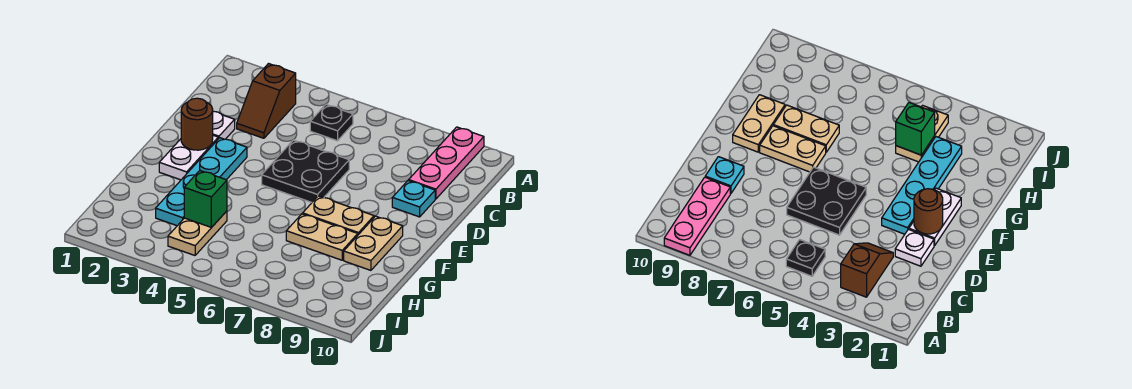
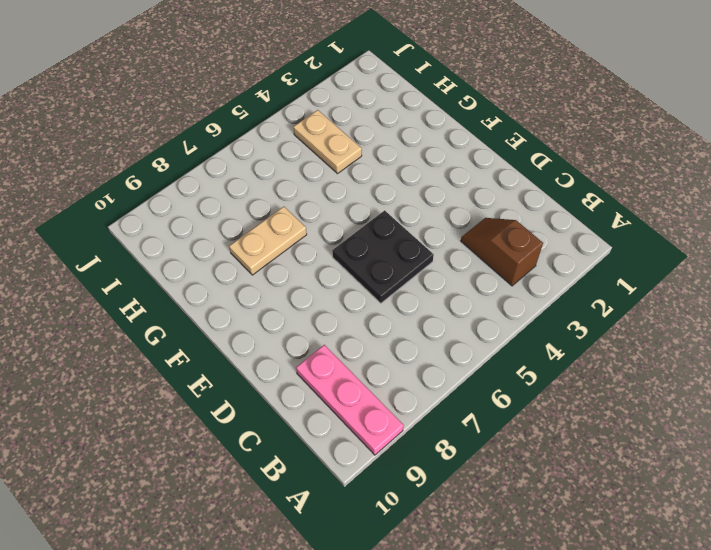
none -> black plate B5 level 1
none -> white plate D2 level 1
none -> cyan plate D9 level 1

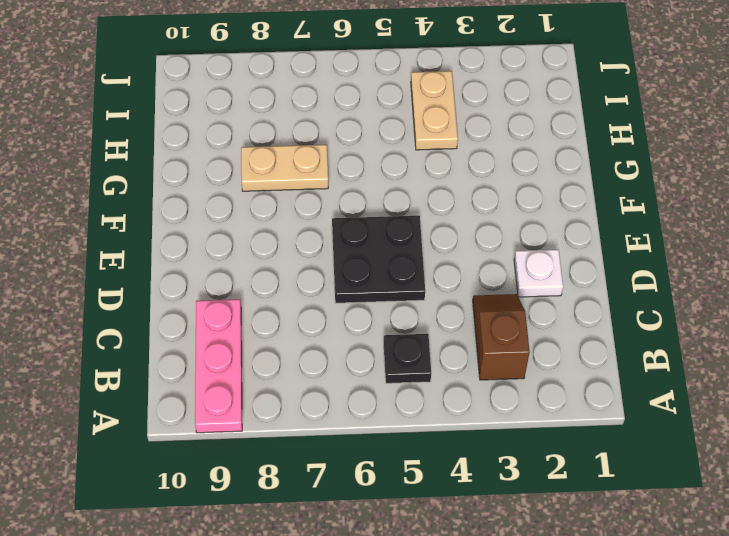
none -> cyan plate D9 level 1
none -> white plate E2:F2 level 1
none -> cyan plate E3:H3 level 1

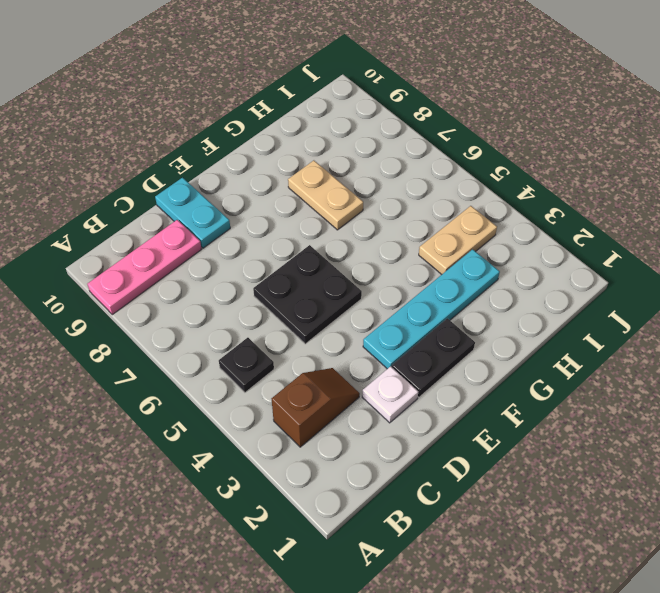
cyan plate D9:D10 level 1 -> cyan plate D9 level 1
black plate E2:F2 level 1 -> white plate E2:F2 level 1
none -> tan plate F7:F8 level 1
none -> tan plate F9:G9 level 1
none -> brown round brick E2 level 2

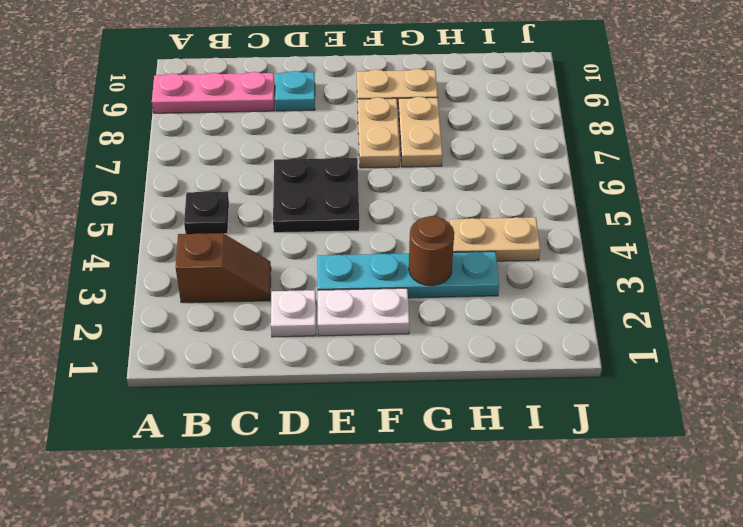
brown round brick G3 level 2 -> brown round brick E2 level 2
none -> green brick H4 level 2

